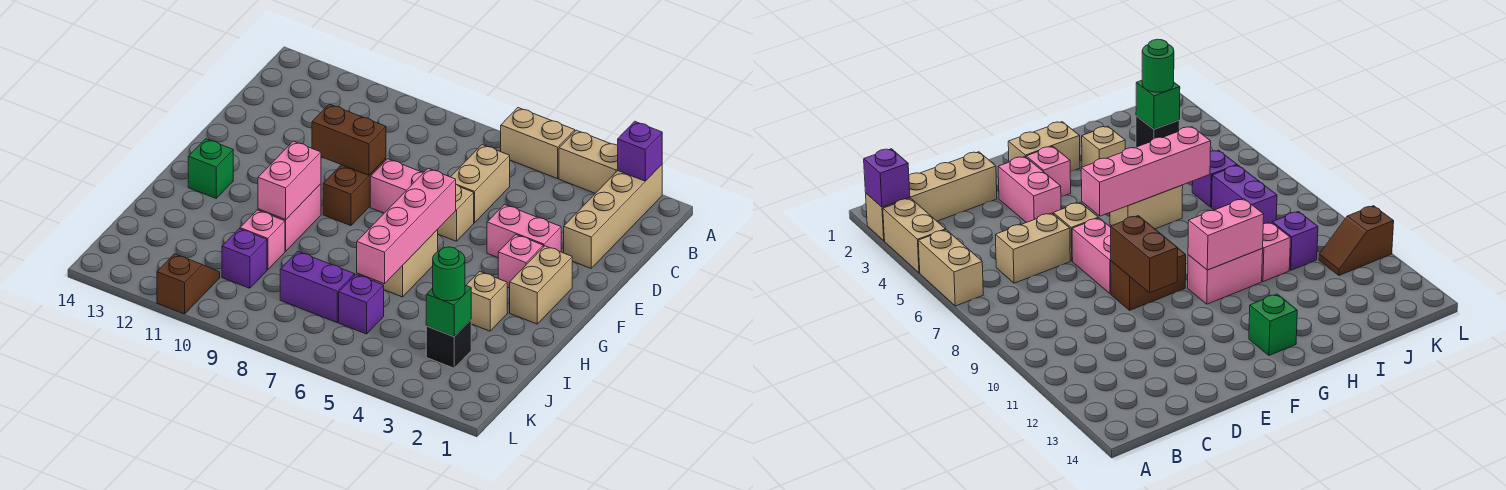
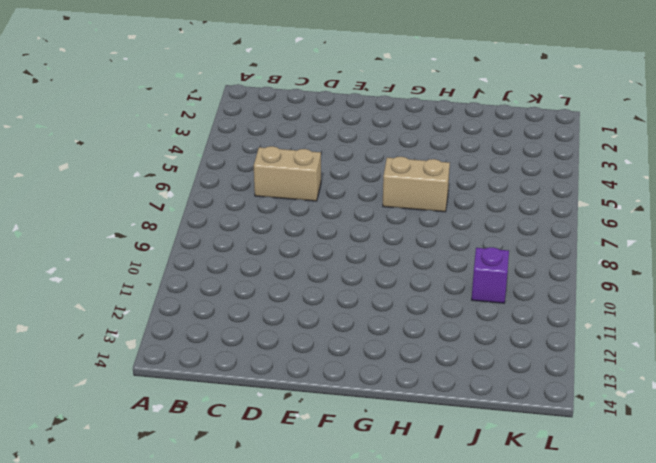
none -> tan brick A2:D2 level 1
none -> tan brick A3:A4 level 1
none -> tan brick A5:A6 level 1

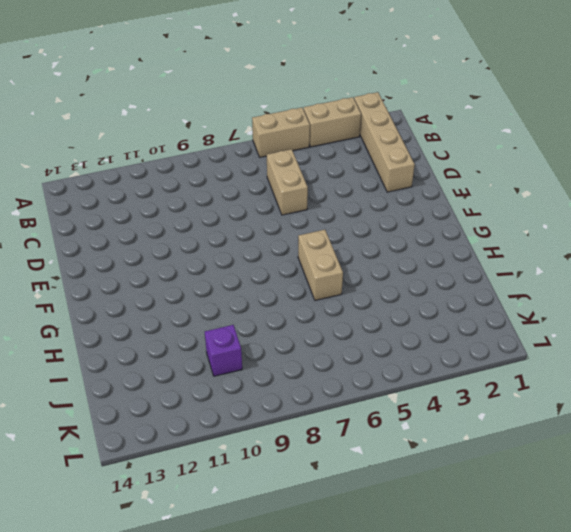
none -> pink brick E3:E4 level 1
none -> tan brick E6 level 1
none -> pink brick E7:E8 level 1

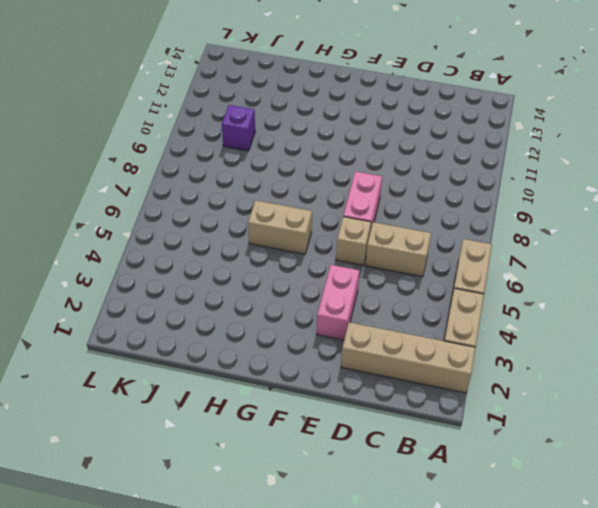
none -> brown brick E9:F9 level 1
none -> tan brick F2:G2 level 1
none -> pink brick F3 level 1

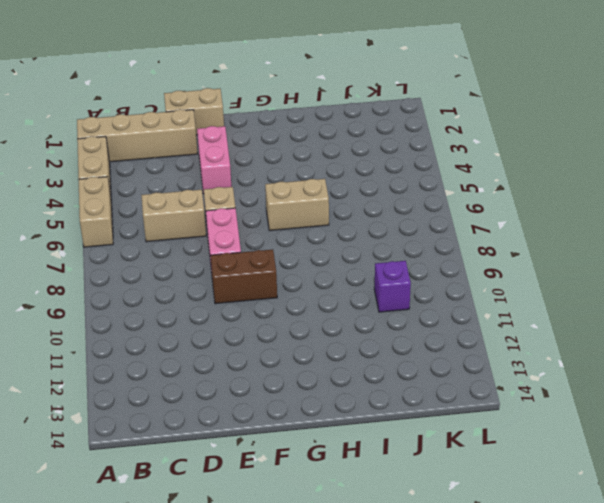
tan brick D1:E1 level 1 -> tan brick F2:G2 level 1
none -> pink brick F3 level 1
none -> pink brick G10:H10 level 1
none -> green brick G13 level 1

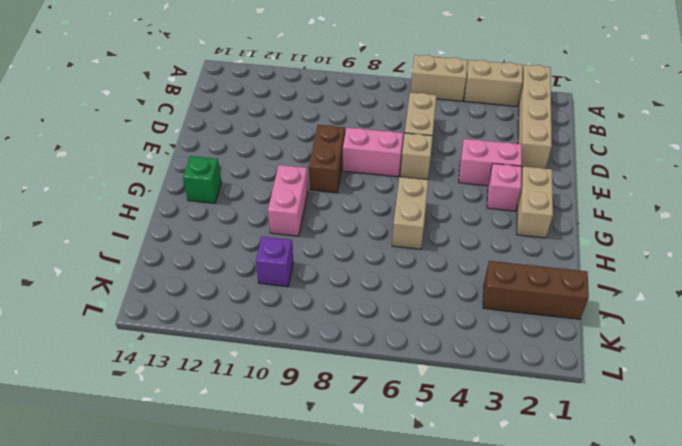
brown brick J1:J3 level 1 -> black brick J3 level 1
none -> tan brick H3 level 1
none -> pink brick I10 level 1
none -> purple brick J6 level 1

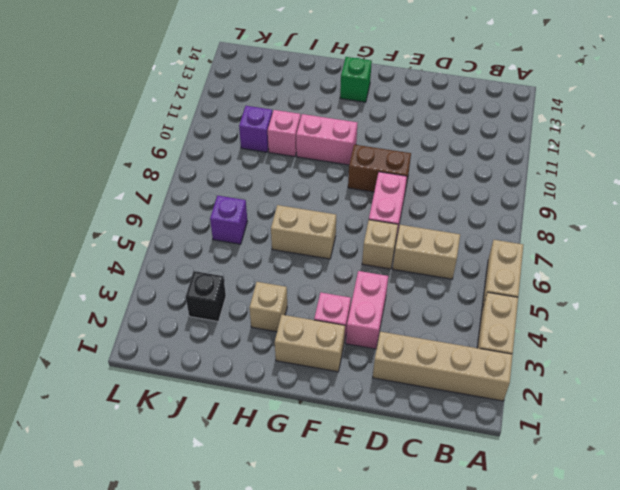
none -> purple brick J7:J8 level 1
none -> brown slope K11:L11 level 1 top L
none -> purple brick A2 level 2

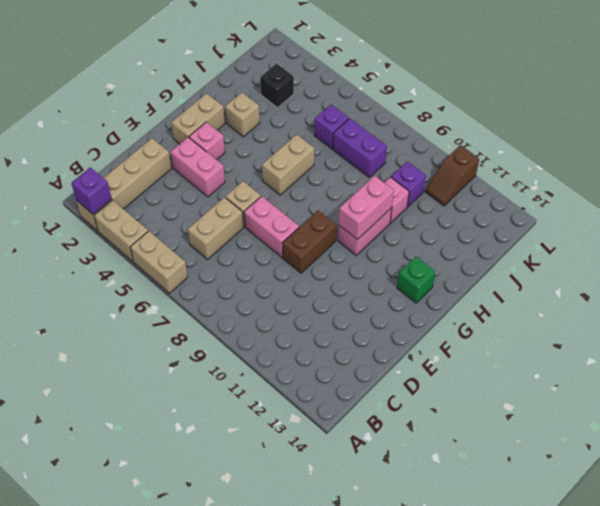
none -> brown brick E9:E10 level 2
none -> pink brick F6:I6 level 2
none -> green brick J3 level 2

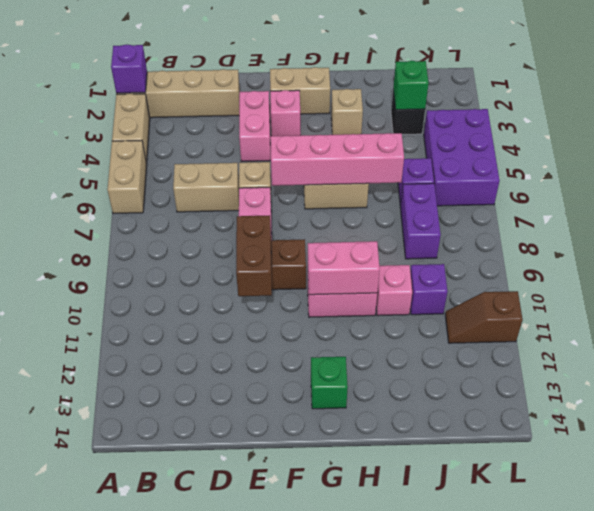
purple brick K4:L6 level 1 -> none
none -> green round brick J3 level 3

